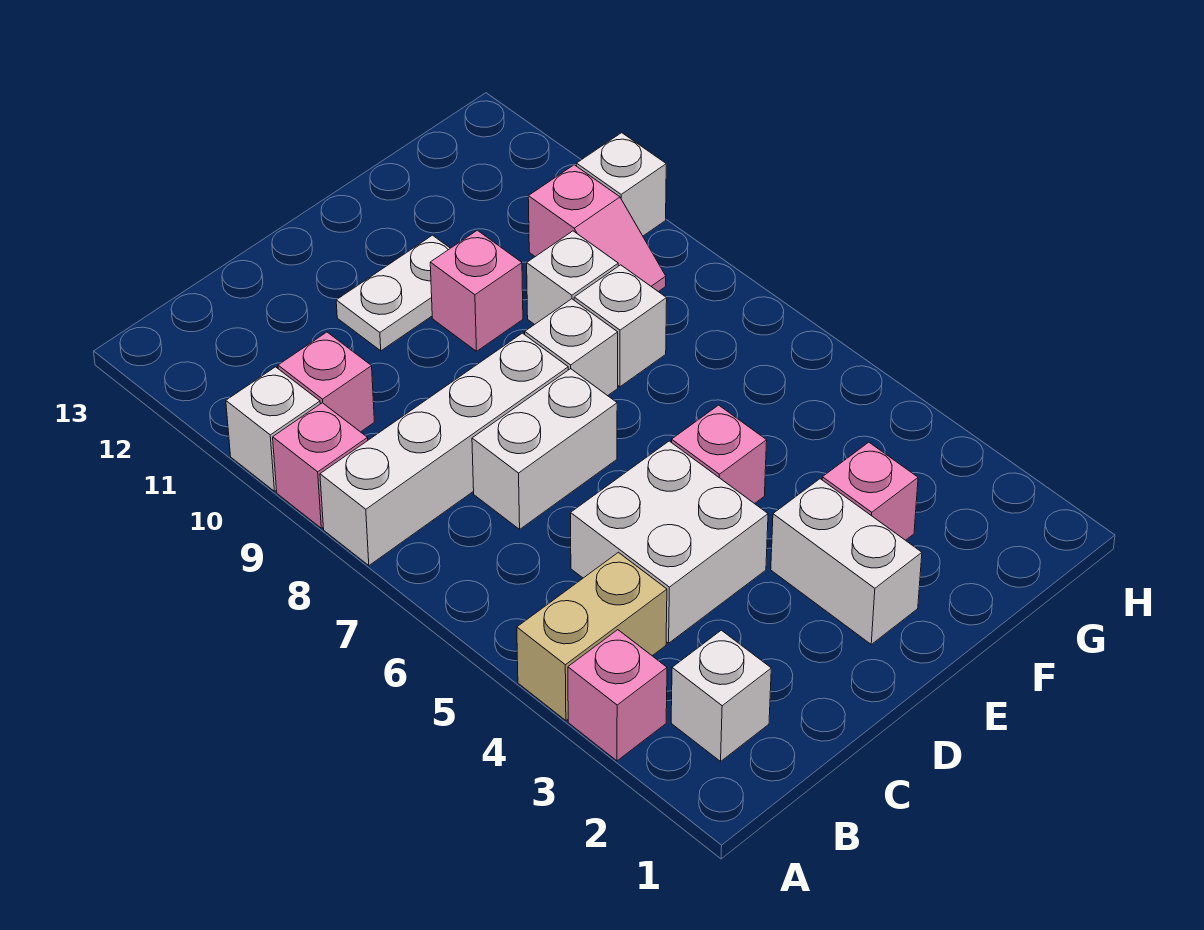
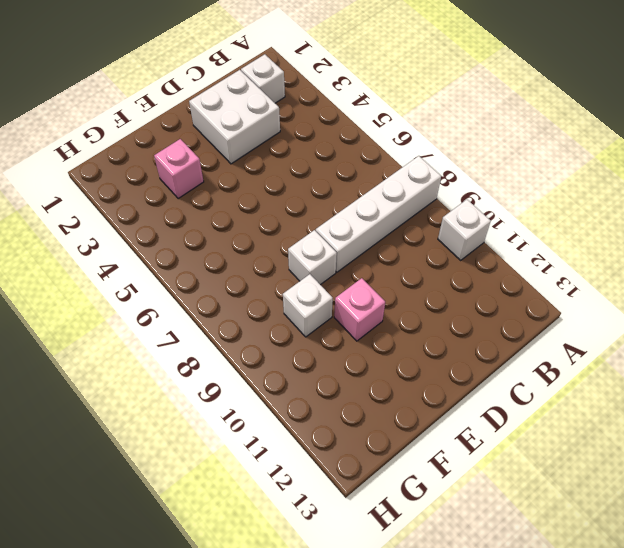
white brick C2:D3 level 1 -> white brick C4:D5 level 1
none -> pink brick A3 level 1
none -> tan brick A4:B4 level 1
none -> pink brick A9 level 1

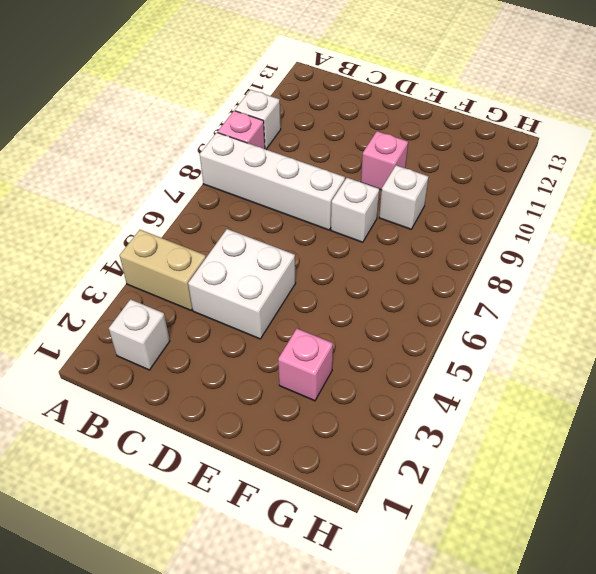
none -> pink brick A3 level 1
none -> pink brick B10 level 1
none -> white brick C7:D7 level 1

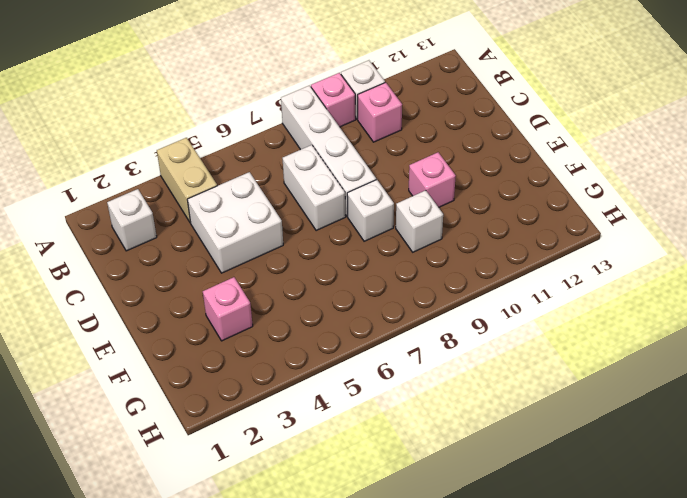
none -> pink brick A3 level 1
none -> white plate D11:E11 level 1
none -> white brick E2:E3 level 1

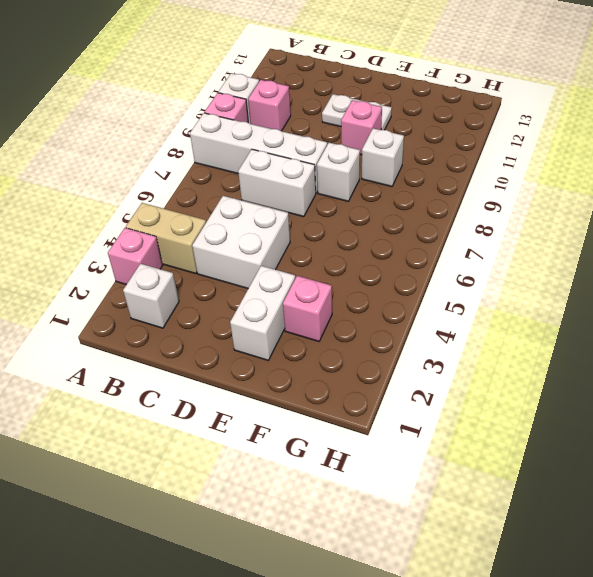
none -> pink brick E5 level 1
none -> white brick F8 level 1
none -> pink slope G9:G10 level 1 top 10

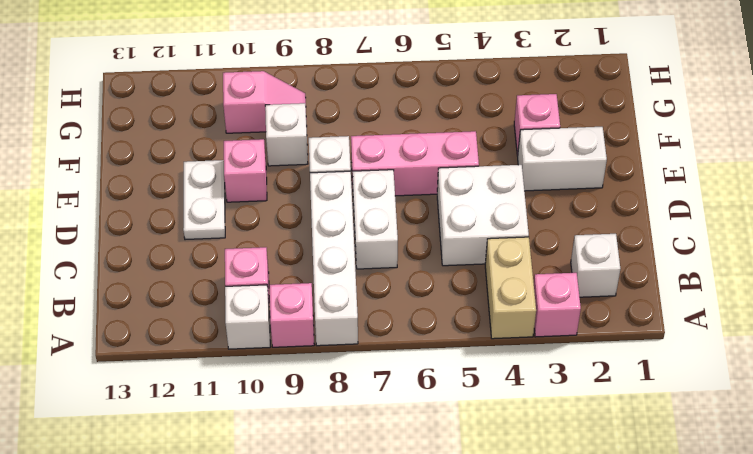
pink brick E5:E7 level 1 -> pink brick E5 level 1
none -> white brick F8 level 1
none -> white brick H10 level 1

